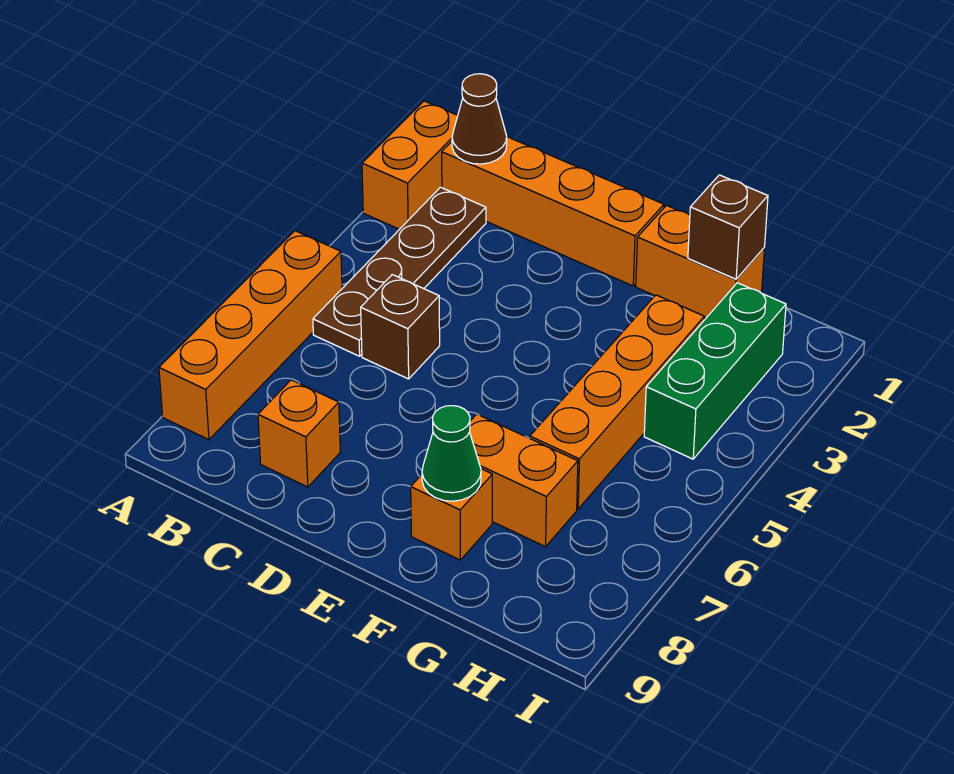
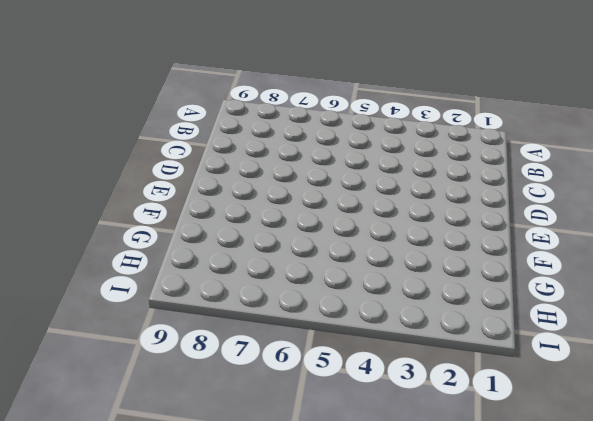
none -> orange brick A1:A2 level 1
none -> orange brick A5:A8 level 1
none -> orange brick B1:E1 level 1

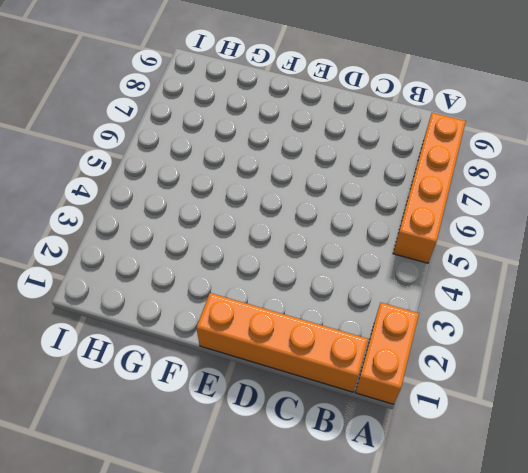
none -> brown plate B2:B5 level 1
none -> brown brick C5 level 1
none -> orange brick C8 level 1

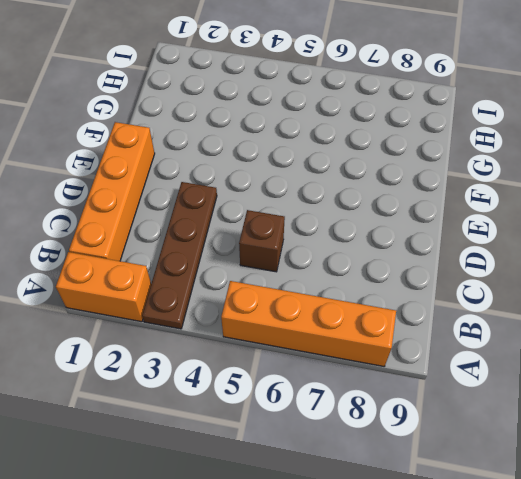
brown plate A3:D3 level 1 -> brown plate B2:B5 level 1
none -> orange brick C8 level 1
none -> orange brick F1:G1 level 1
none -> orange brick F7:G7 level 1

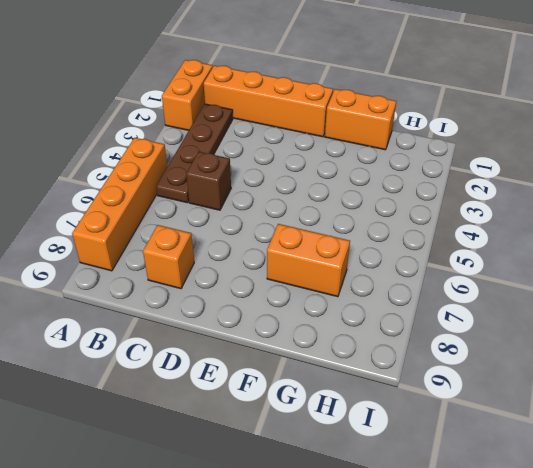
none -> orange brick F8 level 1
none -> orange brick G3:G6 level 1
none -> green brick H2:H4 level 1

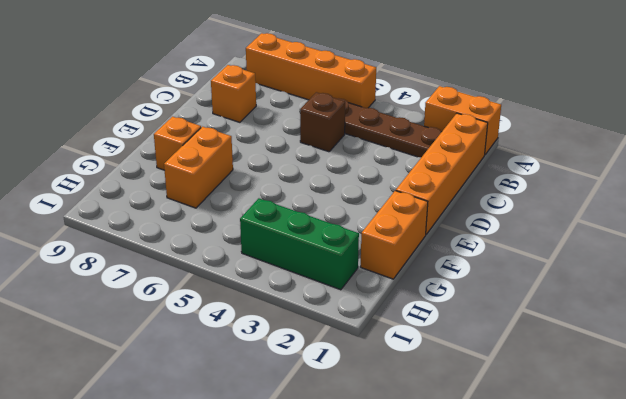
none -> orange brick G3:G6 level 1
none -> brown cone B1 level 2
none -> green cone F8 level 2

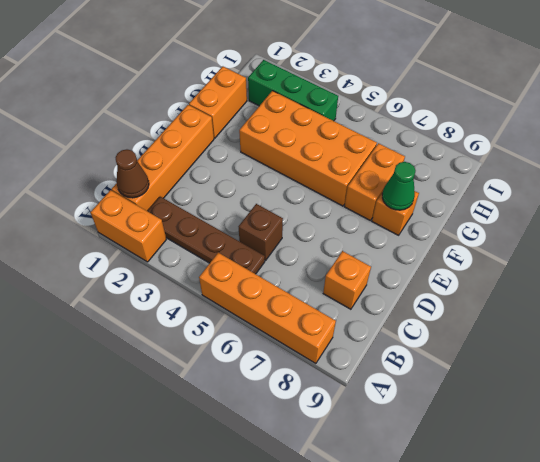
orange brick F3:G6 level 1 -> orange brick G3:G6 level 1
none -> brown brick G1 level 2

